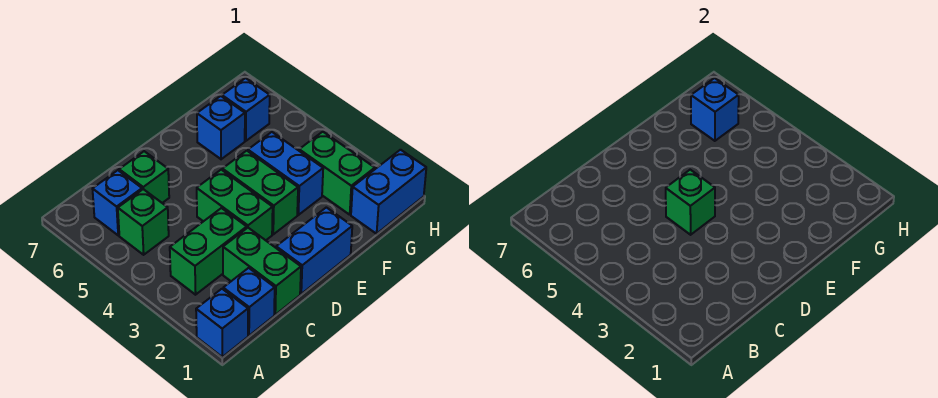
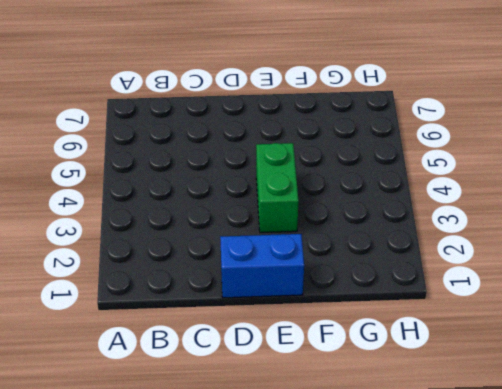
none -> blue brick A1 level 1
none -> blue brick B1 level 1
none -> green brick B3:C3 level 1

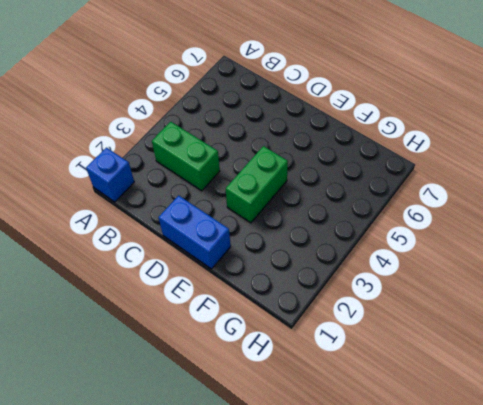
none -> blue brick B1 level 1
none -> green brick B5 level 1
none -> blue brick B6 level 1

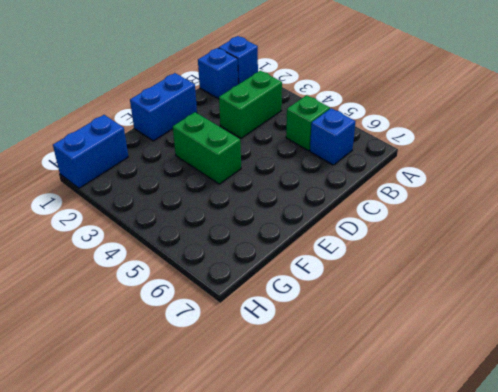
none -> green brick C1:C2 level 1
none -> green brick C6 level 1
none -> green brick D3:D4 level 1

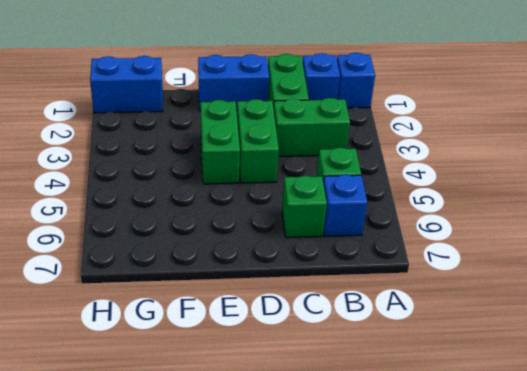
none -> blue brick F3:F4 level 1
none -> blue brick F6 level 1
none -> green brick G2:G3 level 1

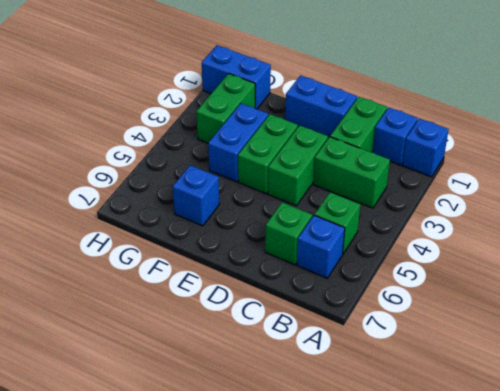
none -> blue brick G6 level 1
none -> green brick D4 level 2
none -> blue brick G6 level 2

